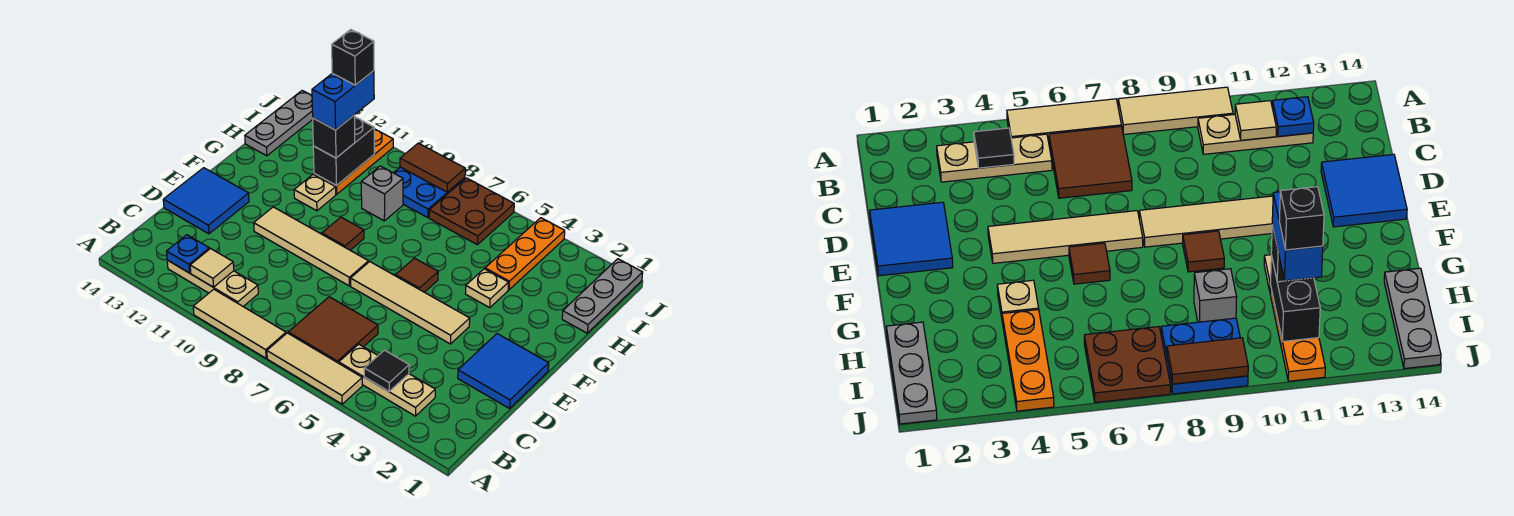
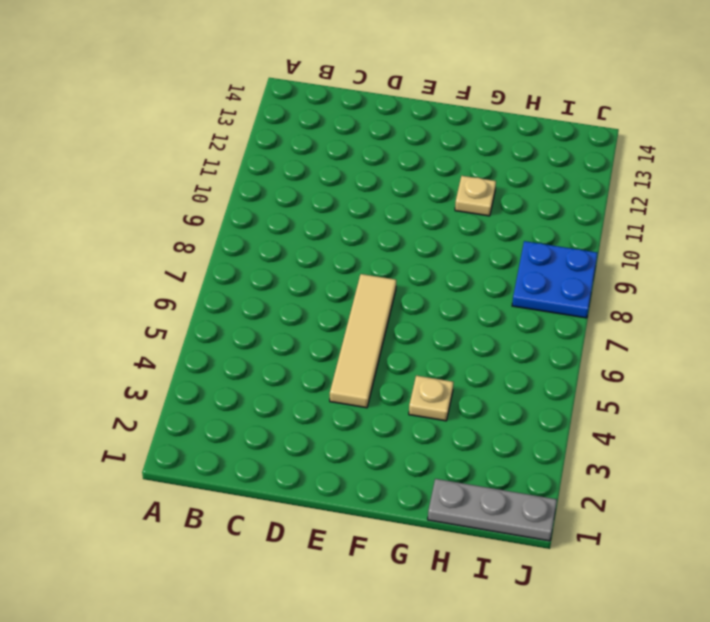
none -> tan tile A5:A7 level 1
none -> tan tile A8:A10 level 1
none -> tan plate B3:B5 level 1

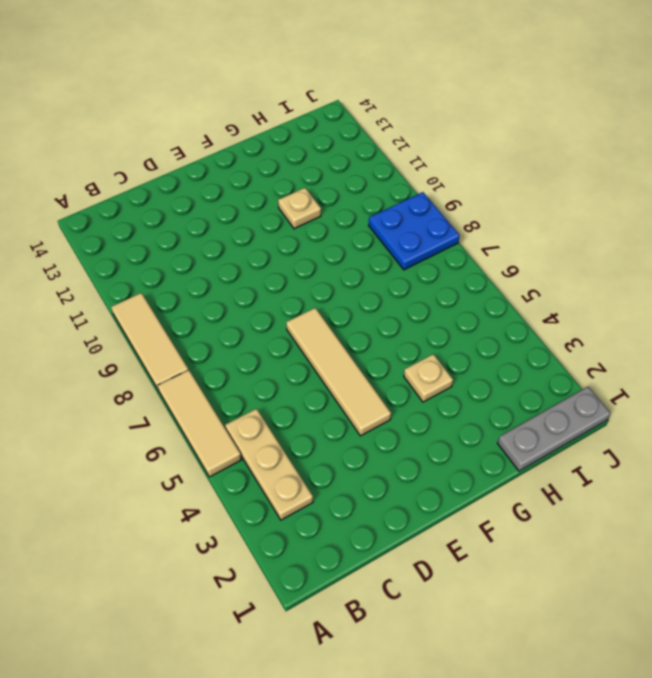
none -> brown tile B6:C7 level 1
none -> tan plate B10:B12 level 1
none -> blue tile D1:E2 level 1

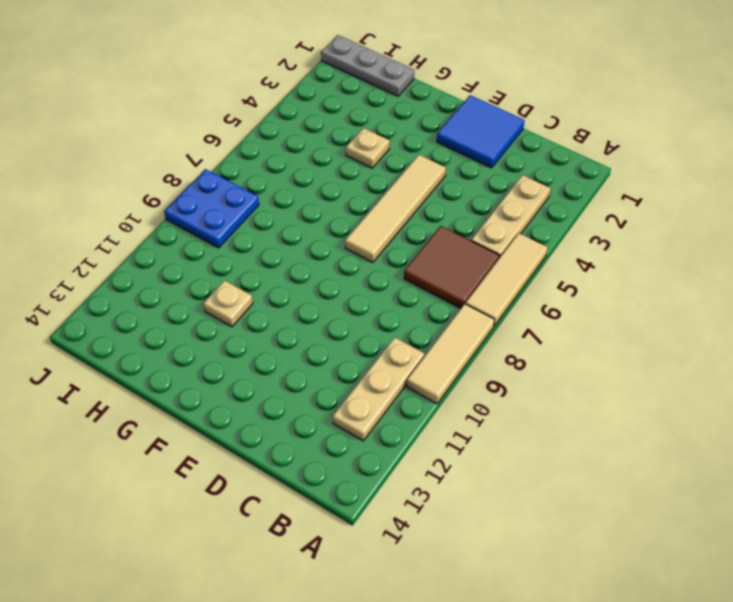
none -> blue tile D13:E14 level 1
none -> tan tile E8:E11 level 1
none -> brown tile F6 level 1

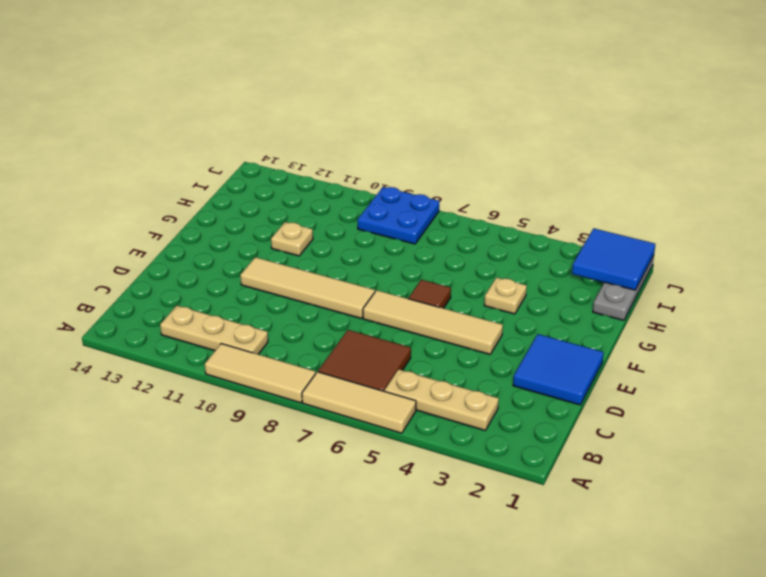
blue tile I1:J2 level 2 -> blue tile D13:E14 level 1
none -> brown tile F9 level 1
none -> orange plate H4:J4 level 1
none -> grey brick H9 level 1

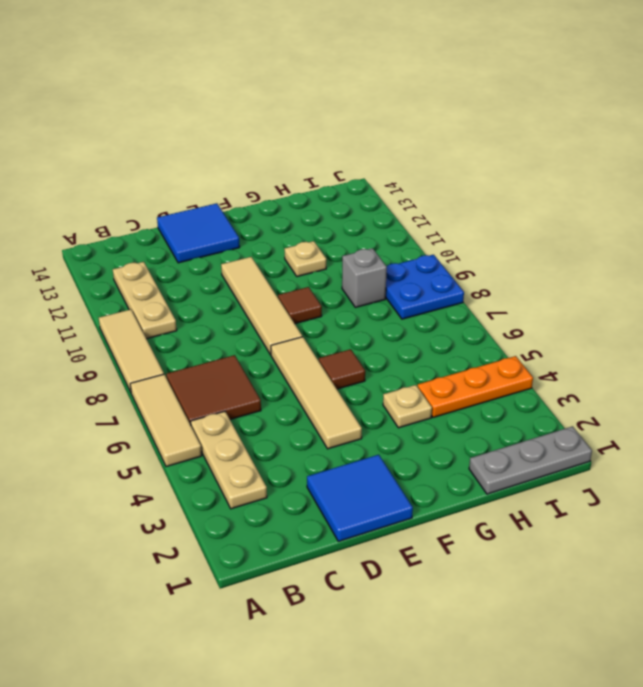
none -> orange plate H11:J11 level 1
none -> grey plate H14:J14 level 1
none -> brown plate I6:J7 level 1

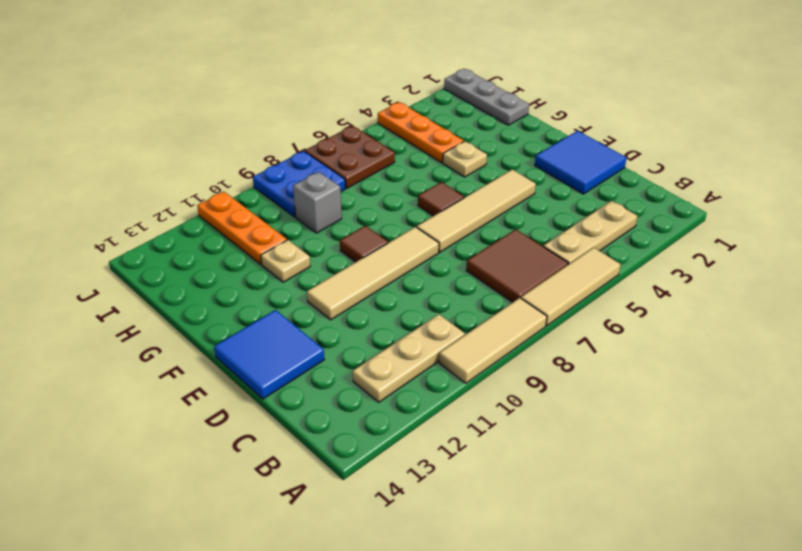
none -> grey plate H14:J14 level 1
none -> black tile B4 level 2
none -> tan tile B11 level 2

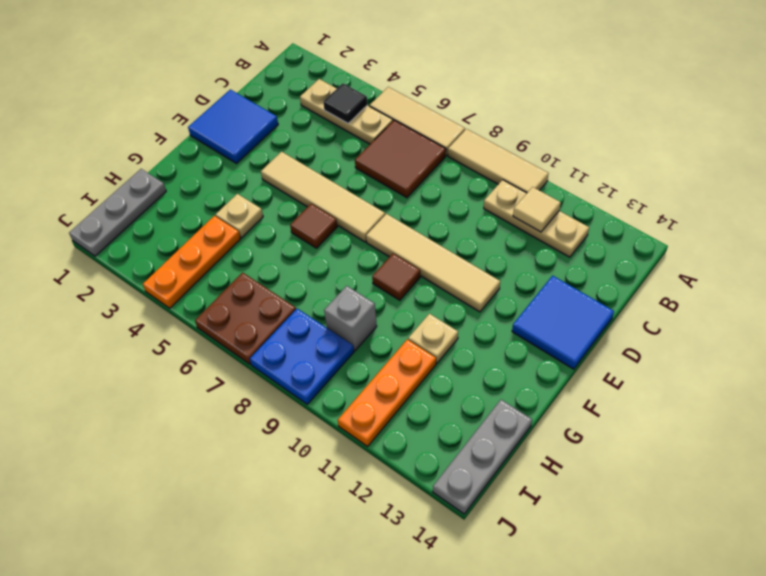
none -> blue plate B12 level 2
none -> black brick H11:I11 level 2
none -> brown tile J8:J9 level 2

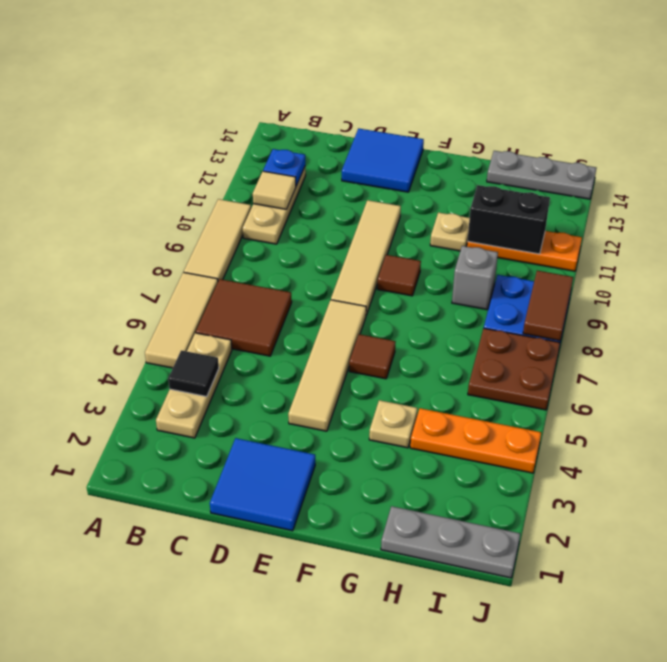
none -> black brick H11 level 3
none -> blue brick H11:I11 level 4
none -> black brick I11 level 5

